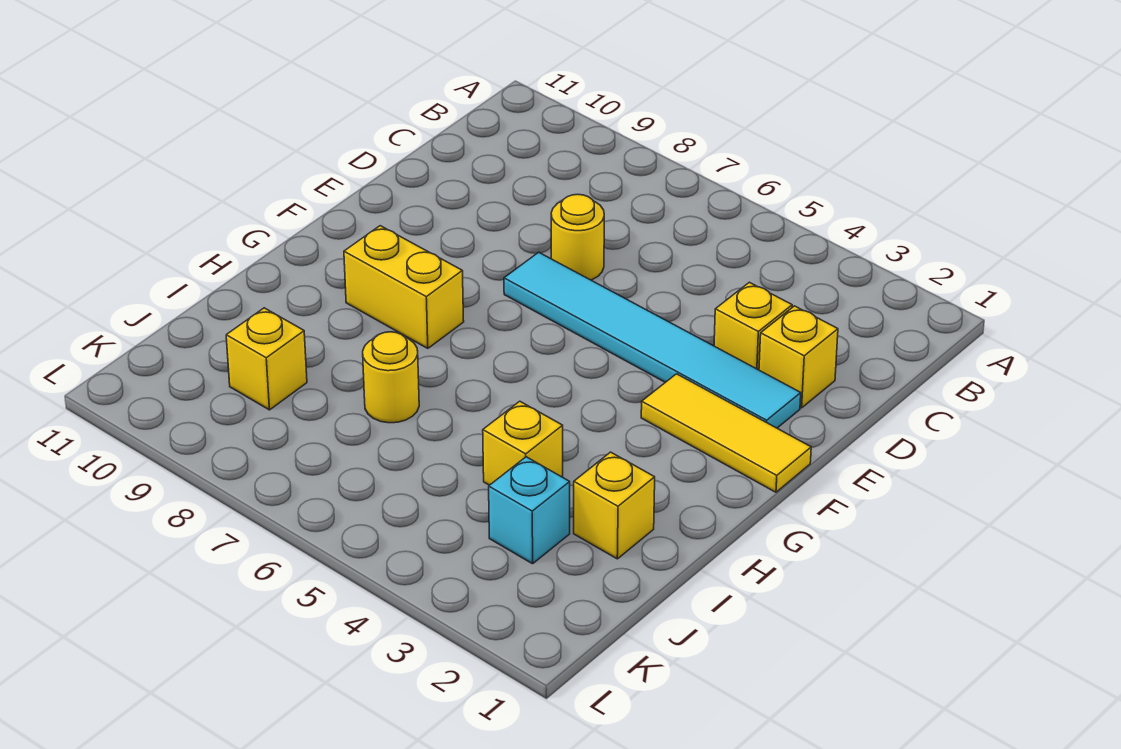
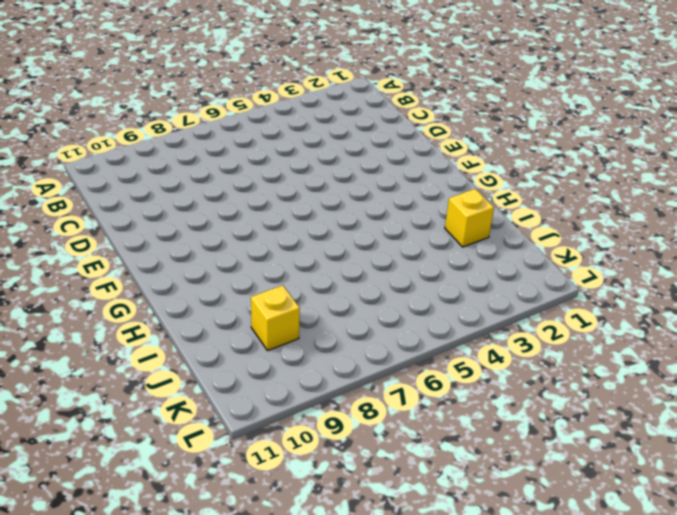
none -> yellow brick D2 level 1
none -> yellow brick D3 level 1

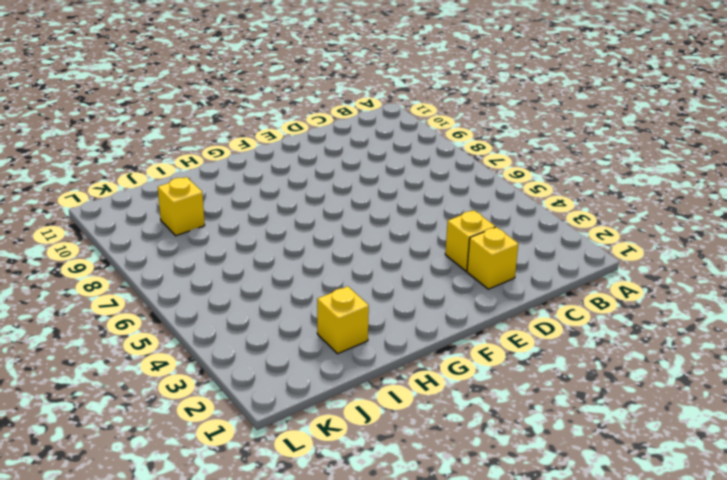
none -> yellow round brick D7 level 1
none -> cyan tile E2:E7 level 1

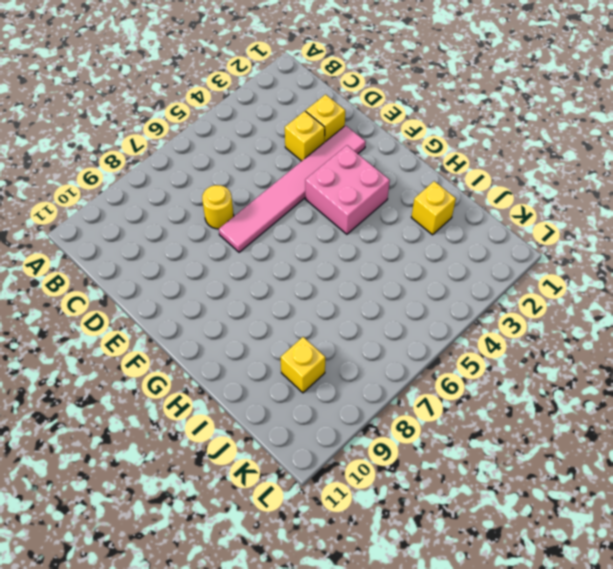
pink tile E2:E7 level 1 -> cyan tile E2:E7 level 1
pink brick F3:G4 level 1 -> yellow tile F1:F3 level 1
none -> yellow brick G8:G9 level 1
none -> yellow brick I4 level 1

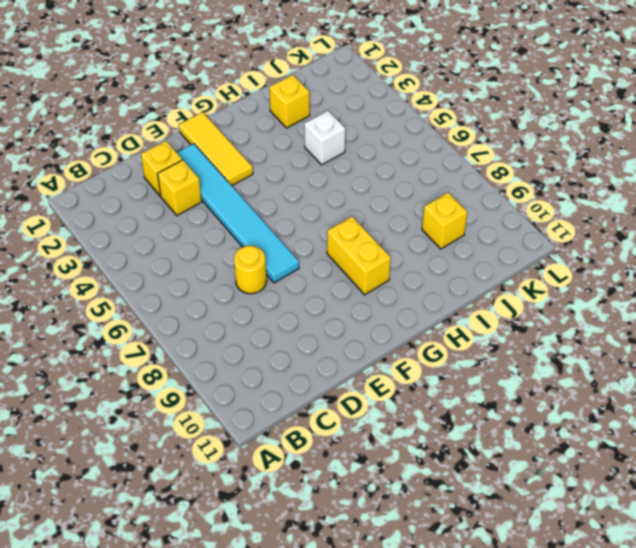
white brick I4 level 1 -> yellow brick I4 level 1
none -> yellow round brick I7 level 1
none -> cyan brick J3 level 1

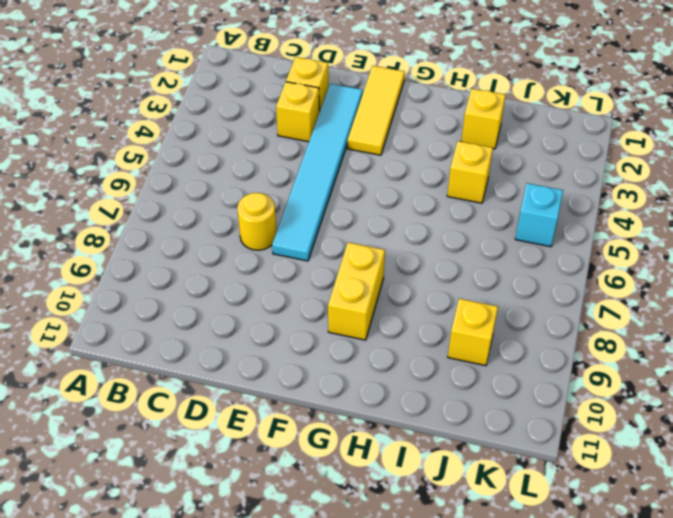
cyan brick K5 level 1 -> cyan brick J3 level 1
none -> yellow round brick I7 level 1

